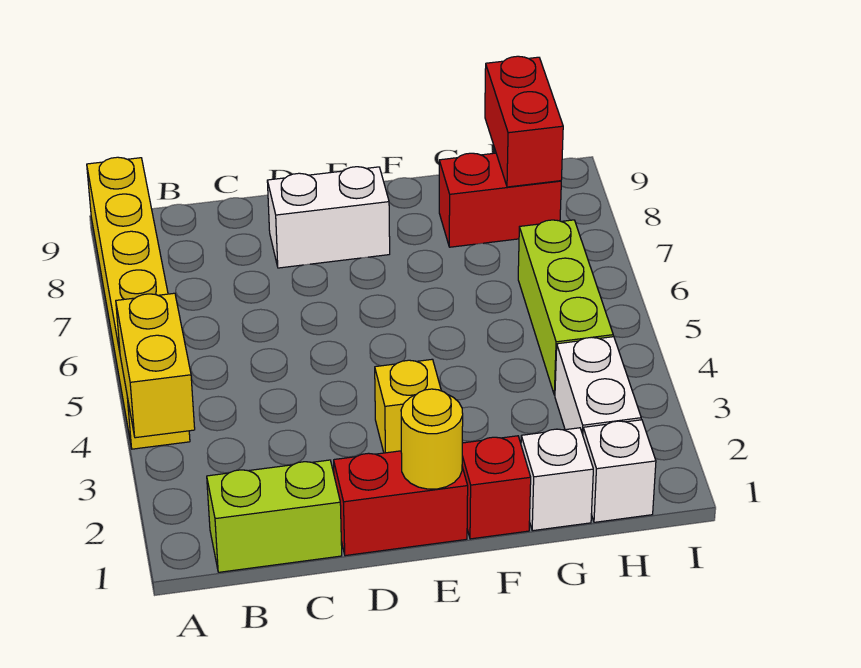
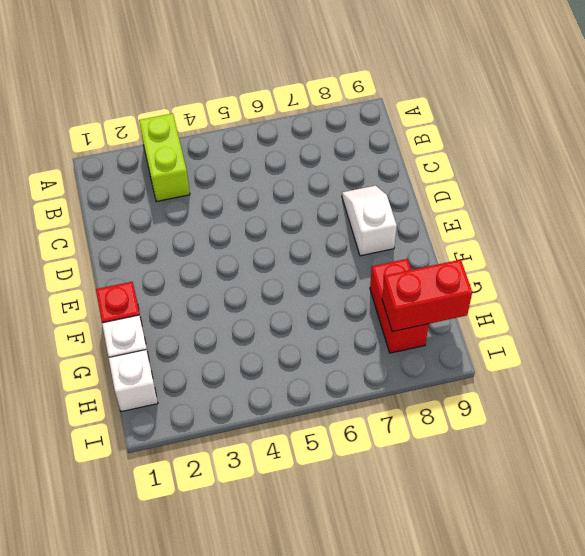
lime brick A3:B3 level 1 -> lime brick B1:C1 level 1
white slope D8:E8 level 1 top E -> white brick D8:E8 level 1
none -> yellow brick A4:A9 level 1
none -> red brick D1:E1 level 1
none -> yellow brick E3 level 1

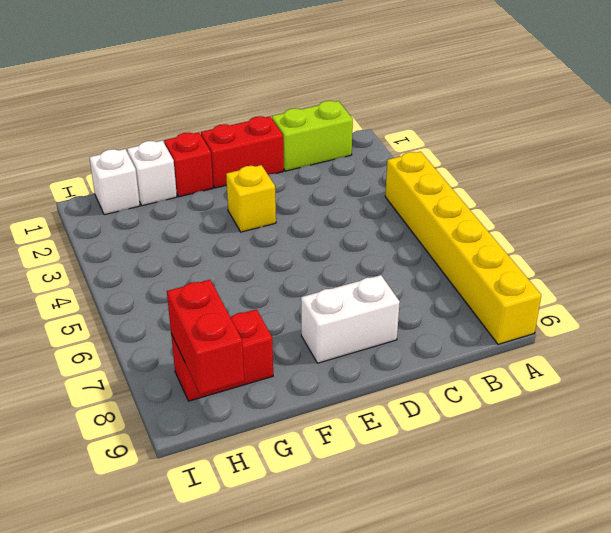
none -> white brick H2:H3 level 1
none -> lime brick H4:H6 level 1
none -> yellow brick A3:A4 level 2

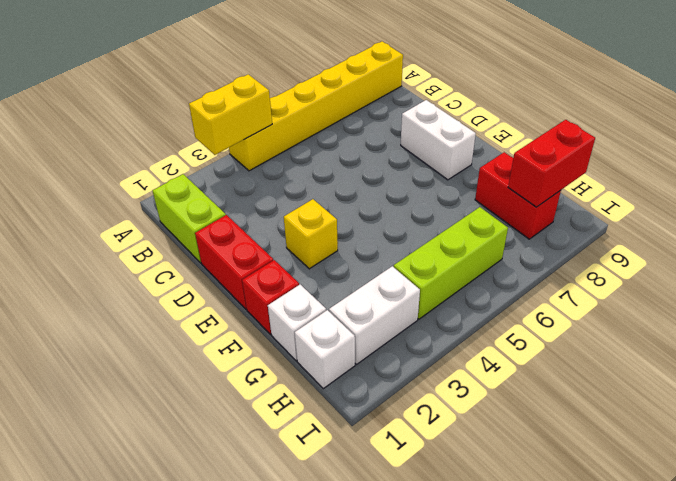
none -> yellow round brick E1 level 2

